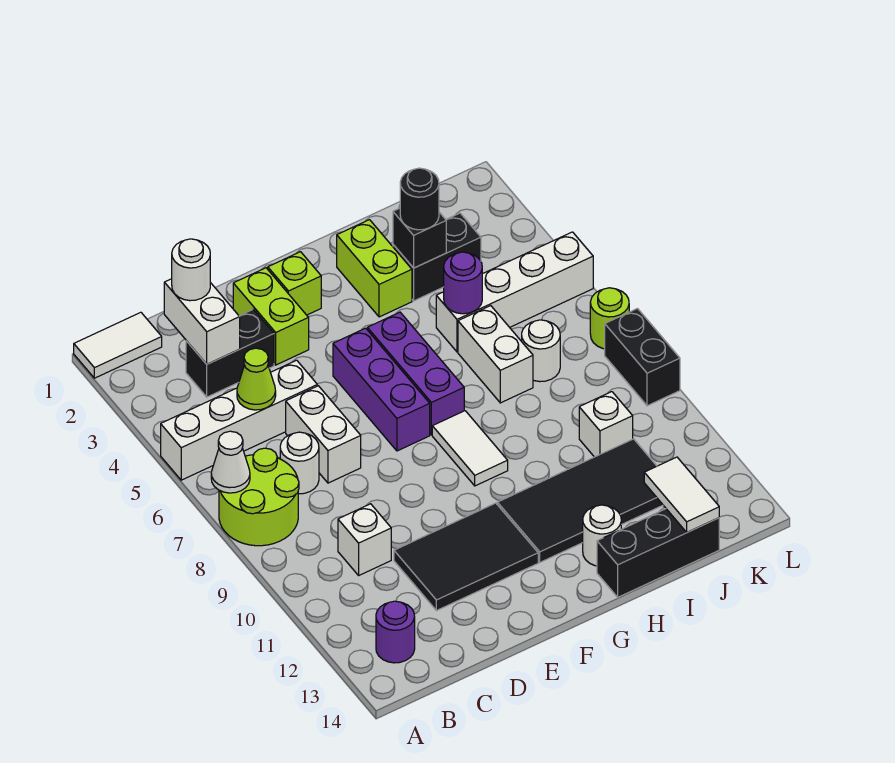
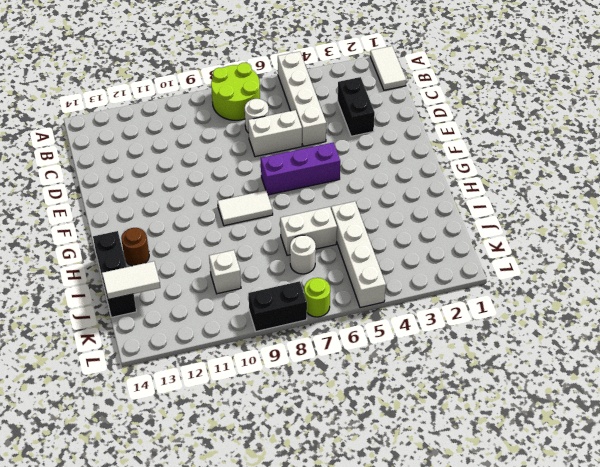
brown round brick H13 level 1 -> white round brick H13 level 1
none -> purple round brick B13 level 1
none -> white brick C10 level 1
none -> black tile D11:F12 level 1
none -> lime brick E2:E3 level 1

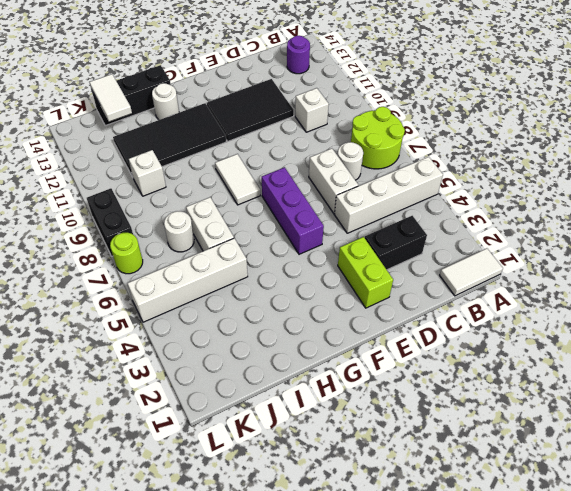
none -> lime brick F2 level 1
none -> purple brick G5:G7 level 1
none -> lime brick H2:H3 level 1
none -> black brick I3:J3 level 1

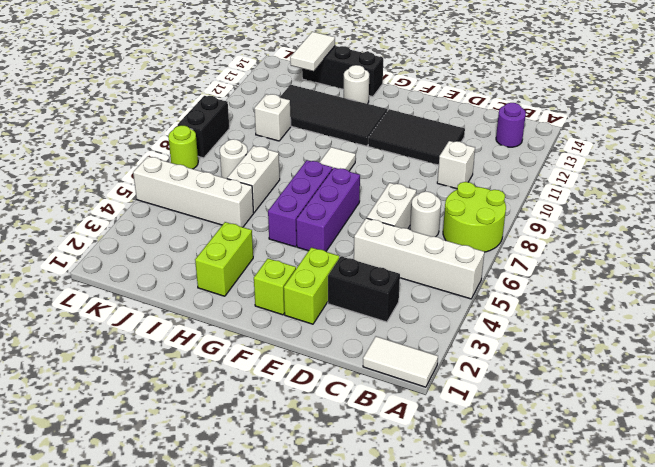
none -> black brick I3:J3 level 1
none -> white cone A7 level 2
none -> white brick C2:C3 level 2
none -> lime cone C5 level 2

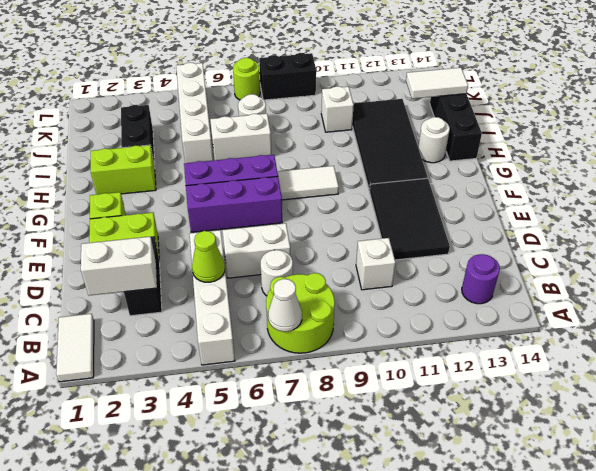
none -> black brick I3 level 2
none -> purple round brick I5 level 2
none -> white round brick C2 level 3
none -> black round brick I3 level 3

